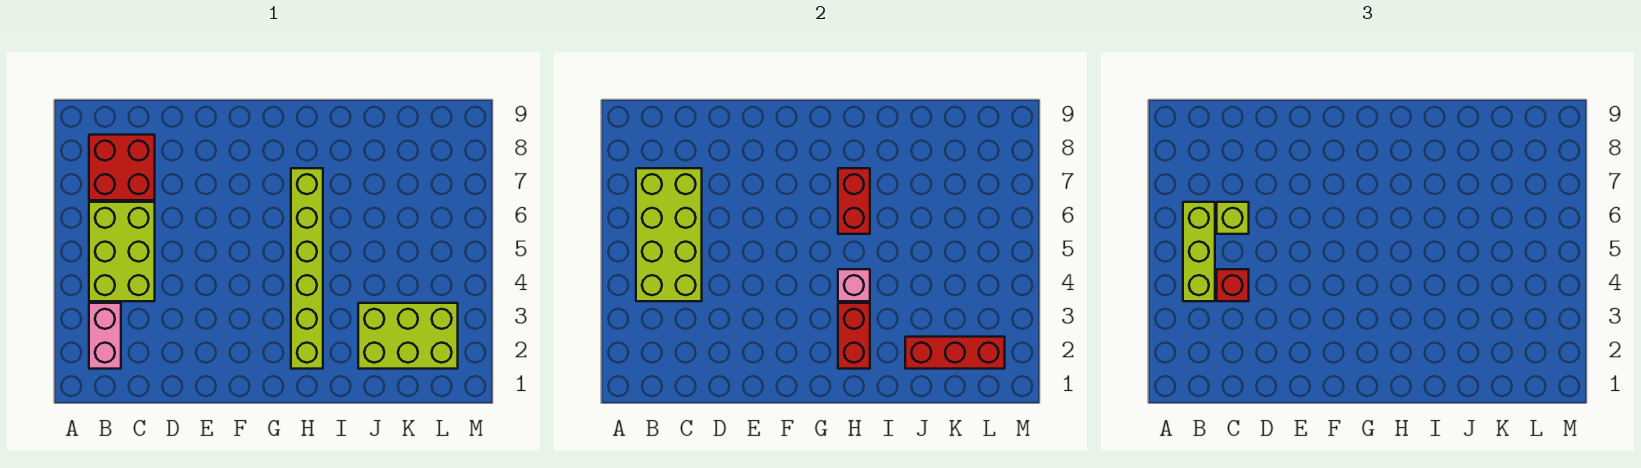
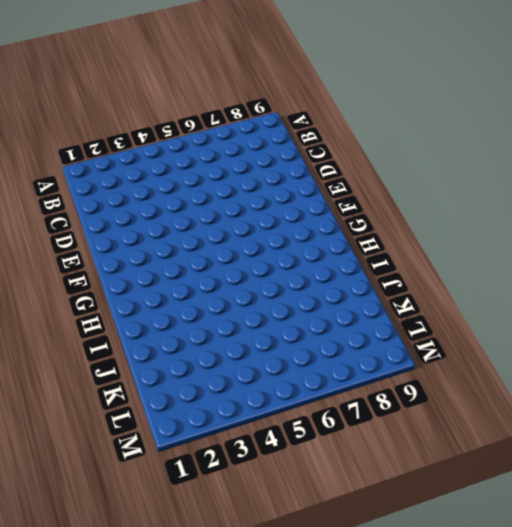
none -> pink brick B2:B3 level 1
none -> lime brick B4:C6 level 1
none -> red brick B7:C8 level 1

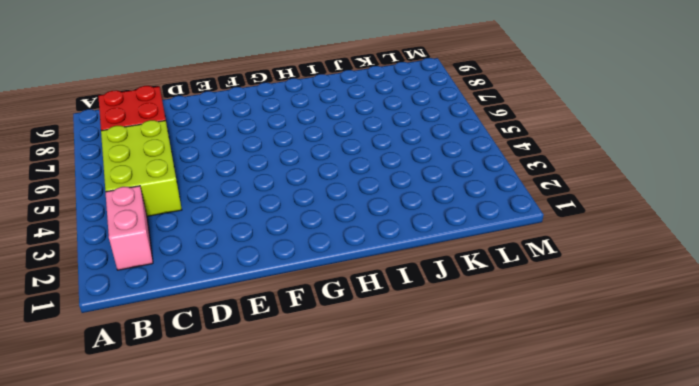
none -> lime brick H2:H7 level 1
none -> lime brick J2:L3 level 1
none -> lime brick B4:C7 level 2

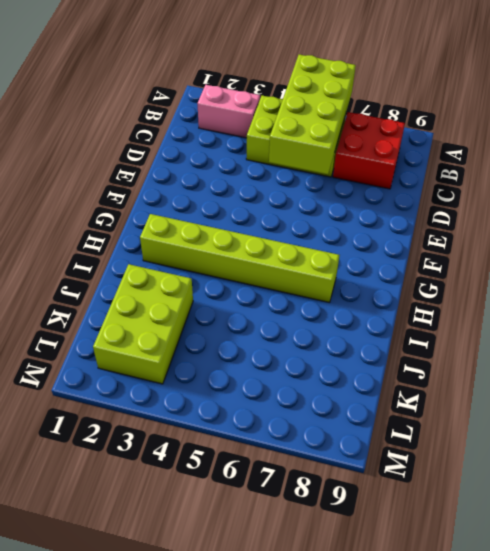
lime brick A5:D6 level 2 -> lime brick B4:C7 level 2
none -> red brick H2:H3 level 2
none -> pink brick H4 level 2
none -> red brick H6:H7 level 2

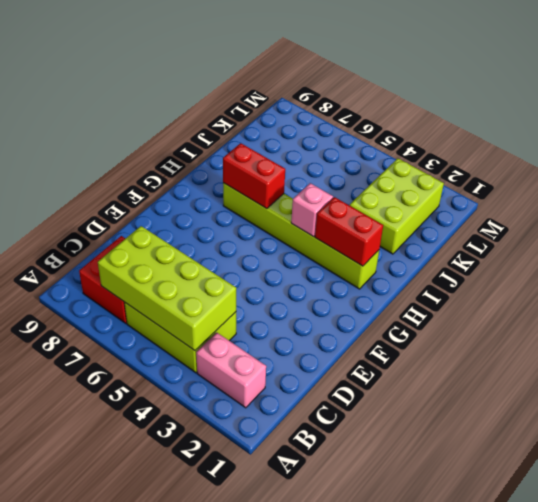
none -> red brick J2:L2 level 2
none -> lime brick B4:B6 level 3
none -> red brick C4 level 3

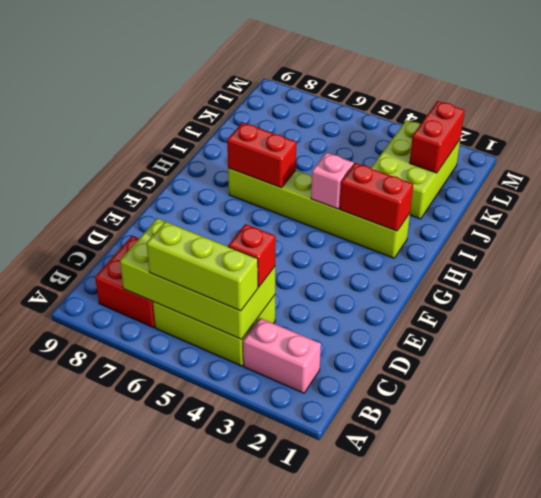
red brick K2:L2 level 2 -> red brick J2:L2 level 2
none -> lime brick C6 level 3

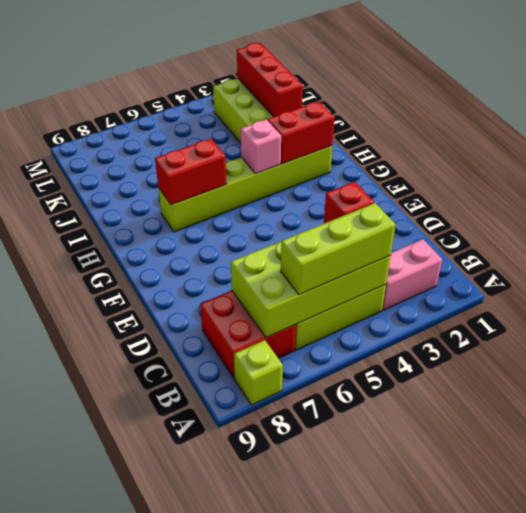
lime brick A8 level 1 -> lime brick C6 level 3

